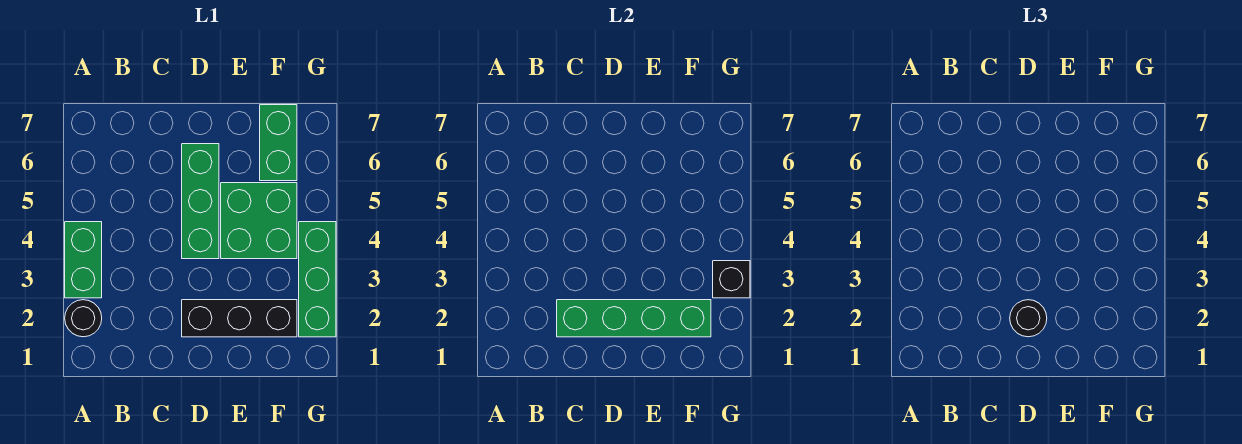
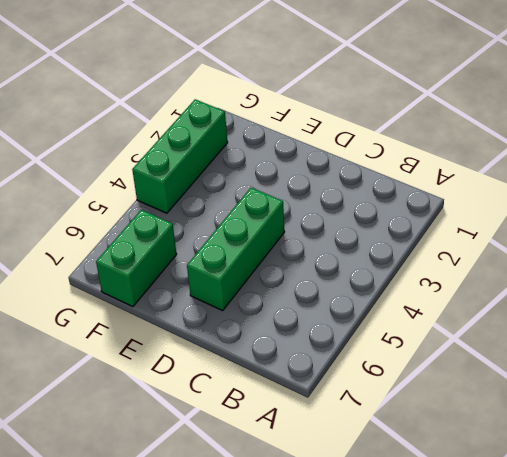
none -> black round brick A2 level 1
none -> green brick A3:A4 level 1

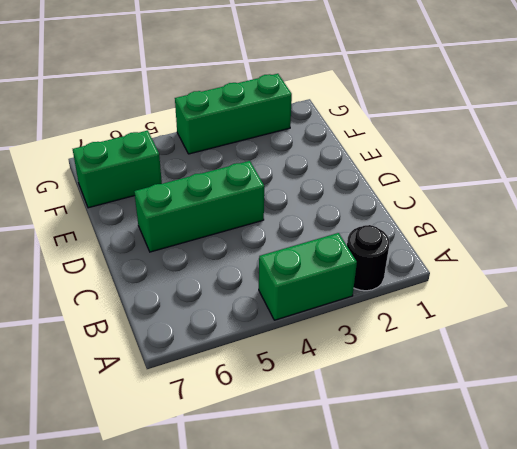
none -> black brick D2:F2 level 1
none -> green brick E4:F5 level 1

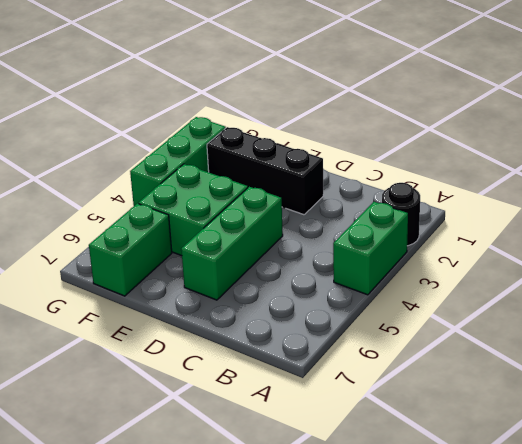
none -> green brick C2:F2 level 2
none -> black brick G3 level 2

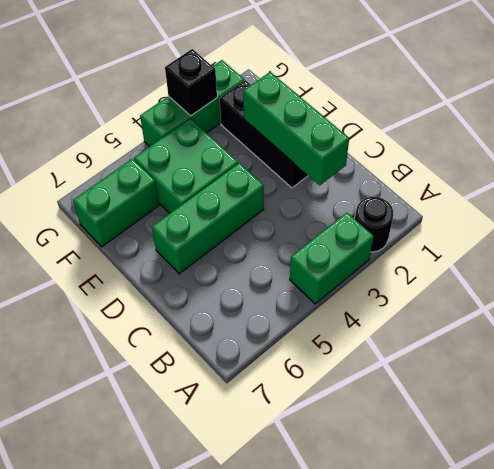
green brick C2:E2 level 2 -> green brick C2:F2 level 2
none -> black round brick D2 level 3

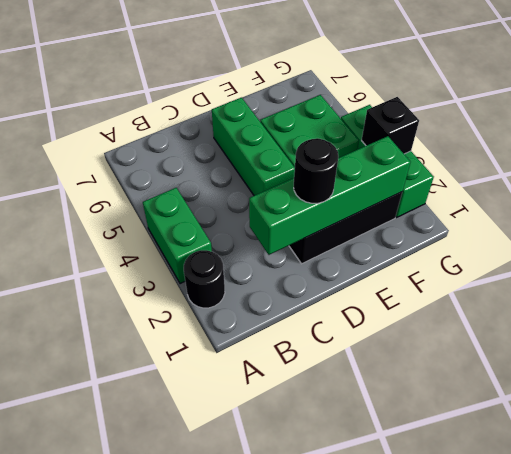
none -> green brick F6:F7 level 1

